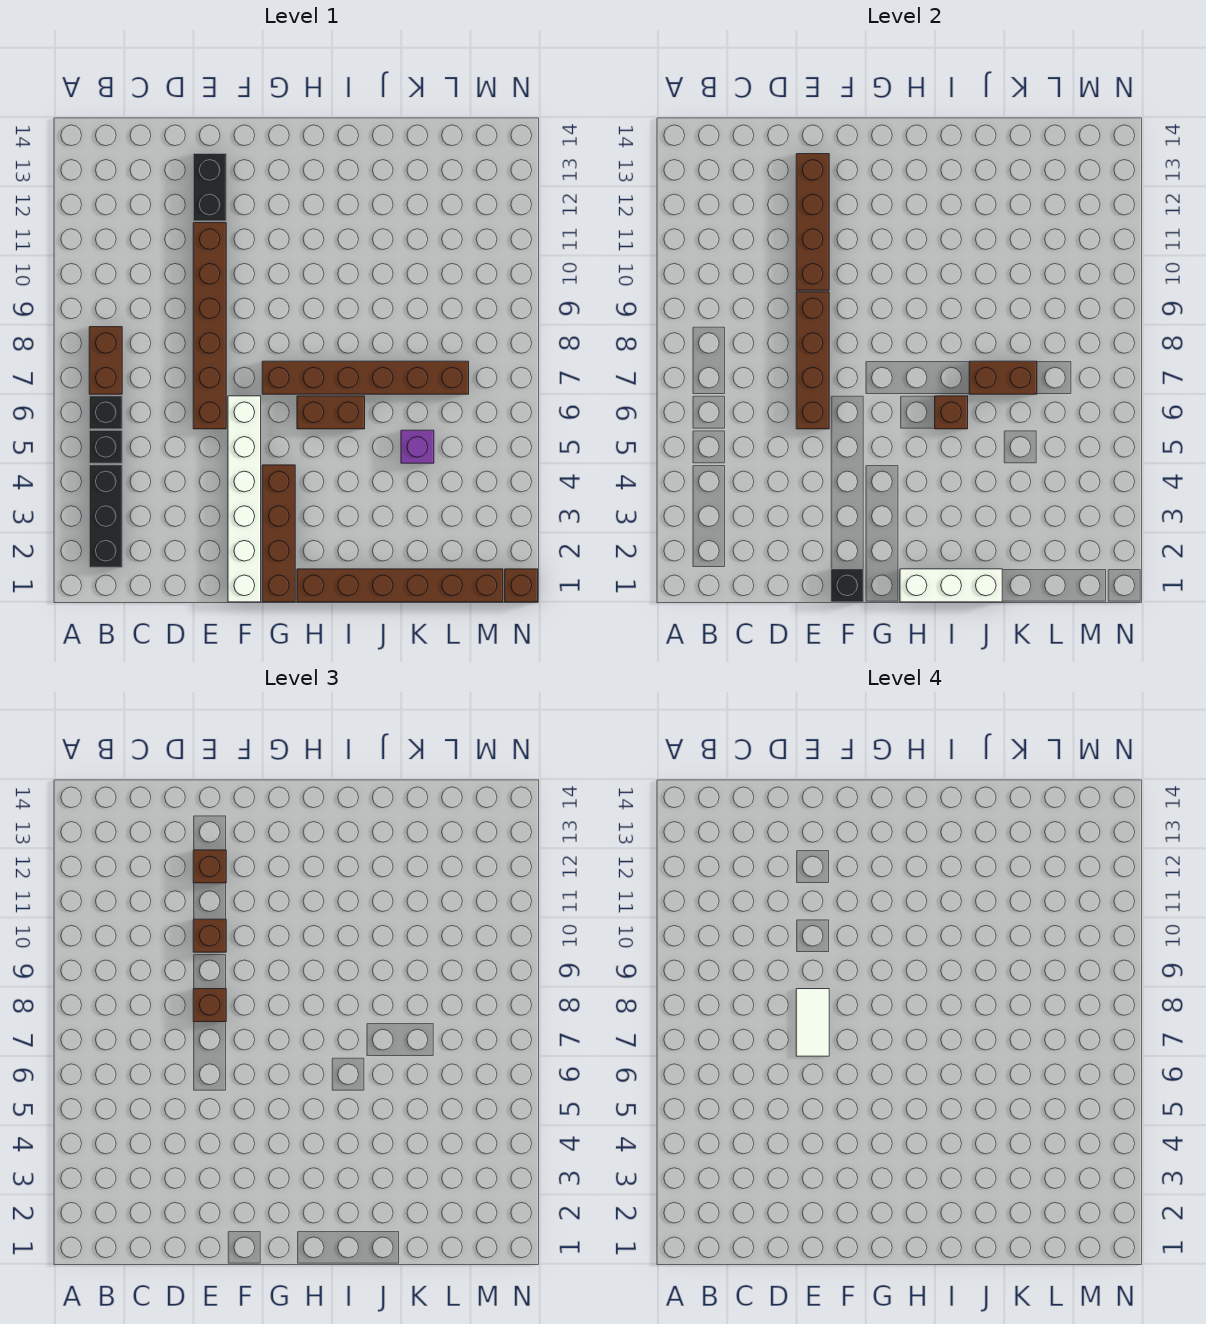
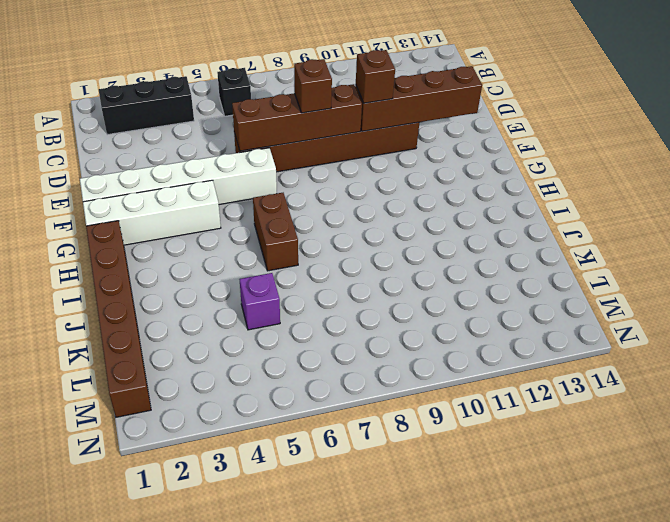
white brick G1:G4 level 1 -> brown brick G1:G4 level 1
none -> black brick B5 level 1
none -> brown brick B7:B8 level 1
none -> black brick E12:E13 level 1

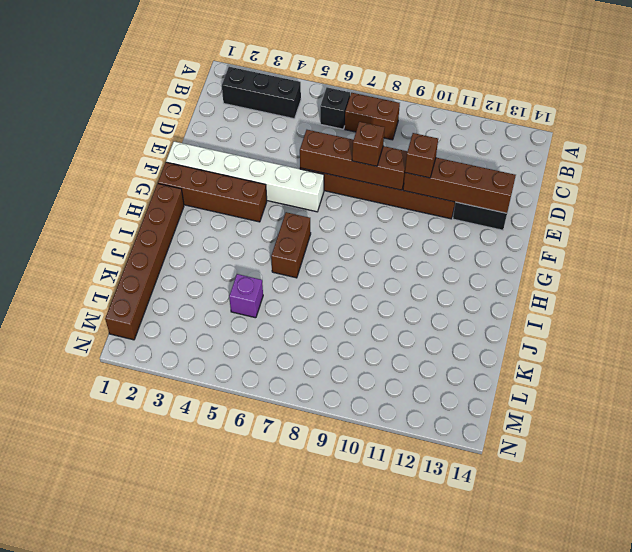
none -> black brick B5 level 1
none -> brown brick G7:L7 level 1
none -> brown brick N1 level 1

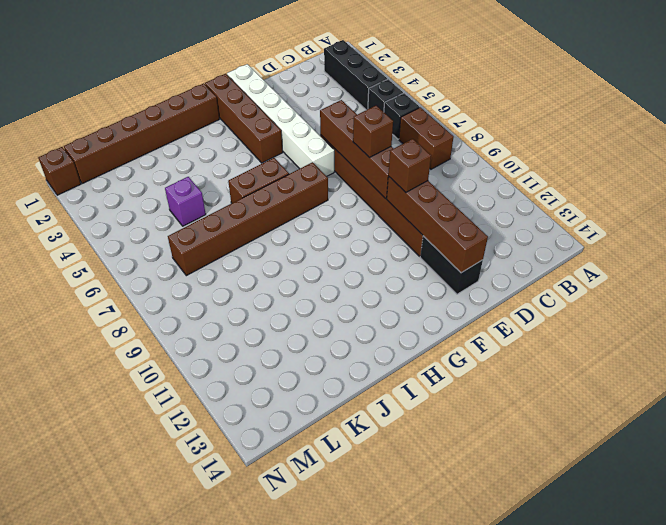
none -> black brick F1 level 2
none -> white brick H1:J1 level 2
none -> brown brick I6 level 2

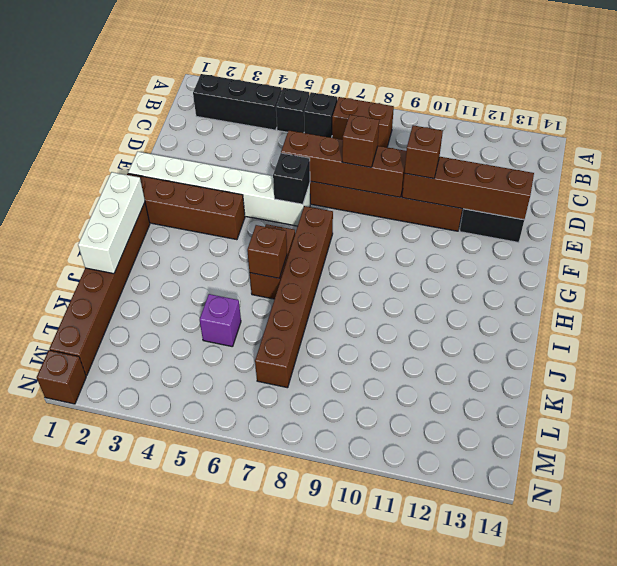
black brick F6 level 2 -> black brick F1 level 2
none -> brown brick J7:K7 level 2
none -> brown brick E12 level 3
none -> white tile E7:E8 level 4

